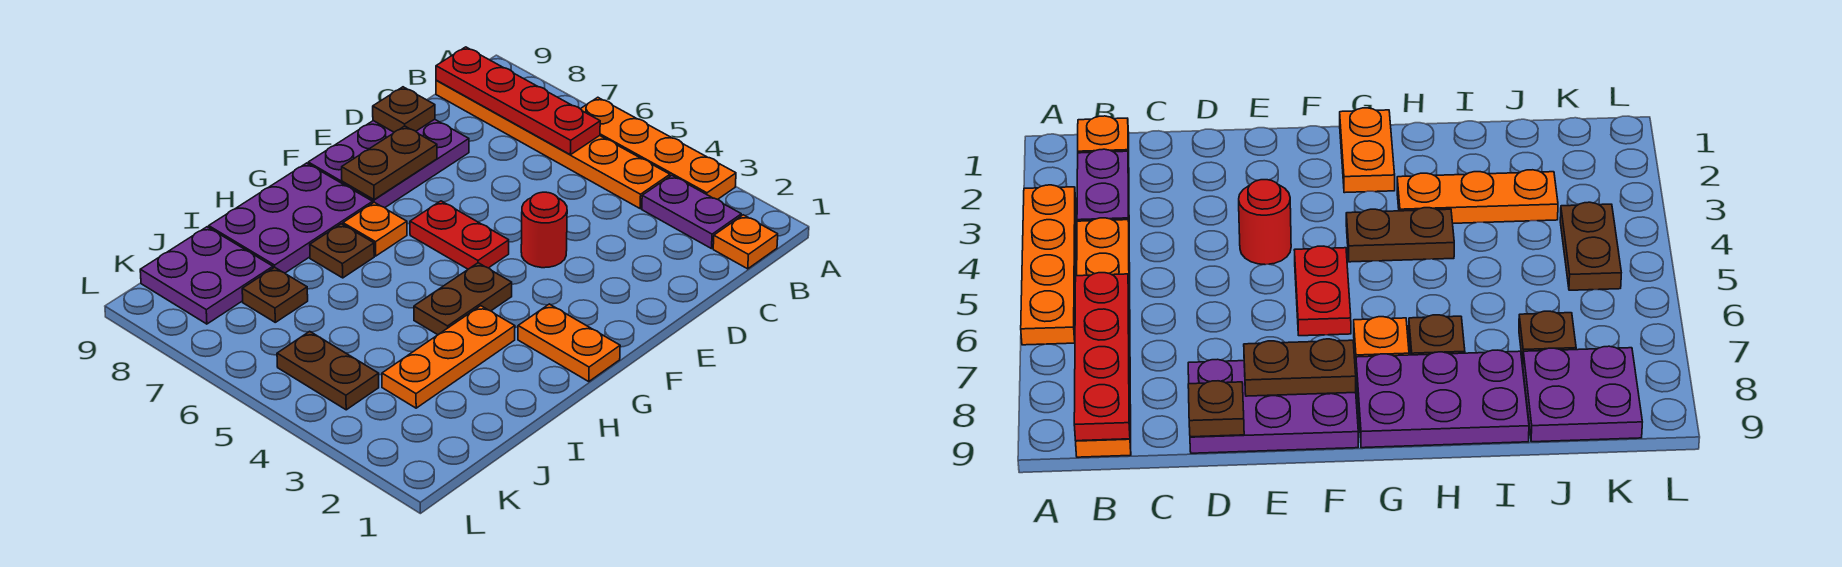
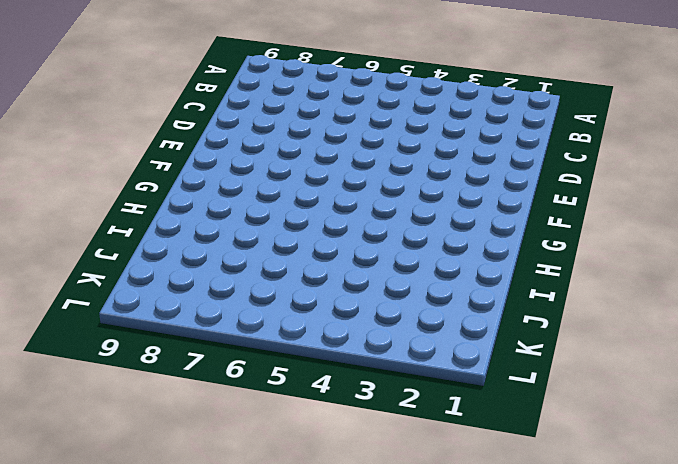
none -> orange plate A3:A6 level 1
none -> orange plate B1 level 1
none -> purple plate B2:B3 level 1

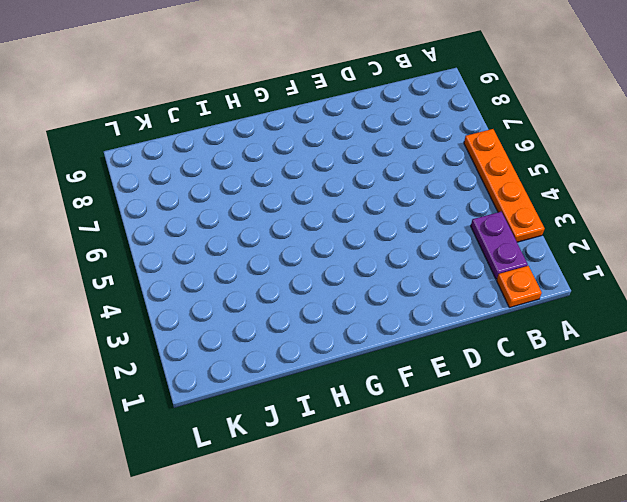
none -> orange plate B4:B9 level 1
none -> purple plate D8:F9 level 1
none -> red round brick E4 level 1

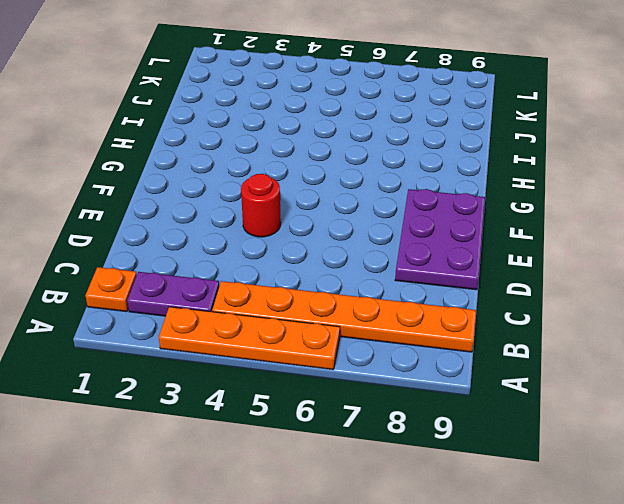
none -> red plate F5:F6 level 1
none -> orange plate G1:G2 level 1
none -> brown plate G4:H4 level 1

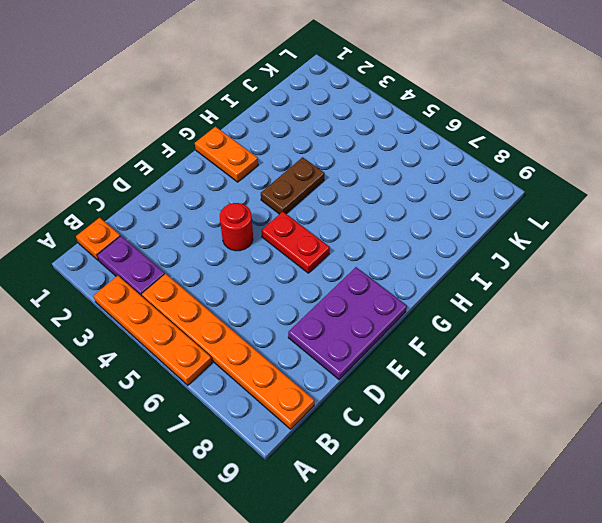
none -> orange plate G7 level 1
none -> purple plate G8:I9 level 1
none -> orange plate H3:J3 level 1

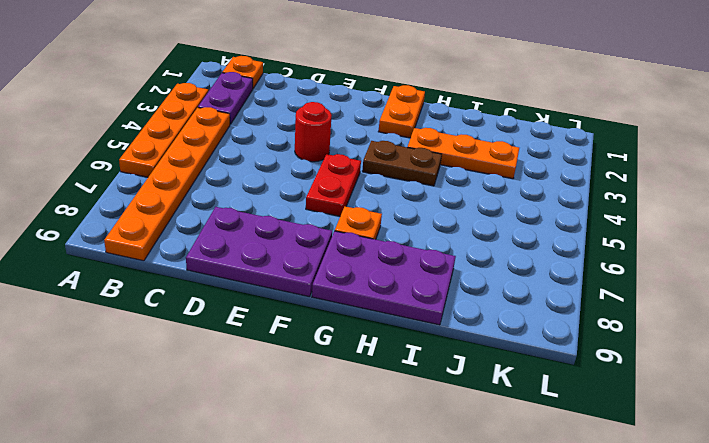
none -> brown plate H7 level 1
none -> brown plate J7 level 1
none -> purple plate J8:K9 level 1

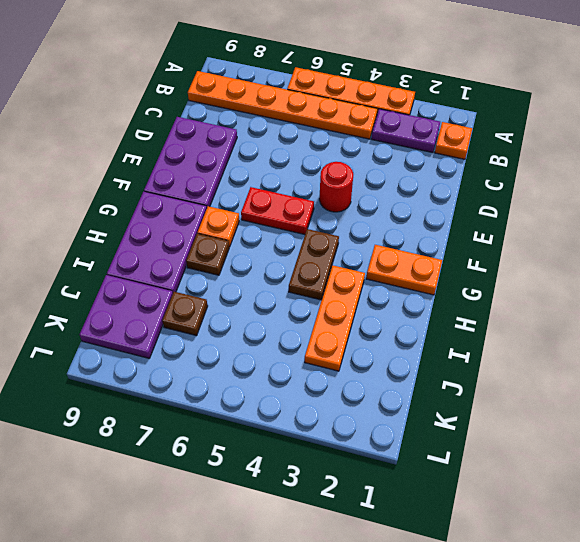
none -> brown plate K4:K5 level 1
none -> red plate B6:B9 level 2
none -> brown plate D9 level 2

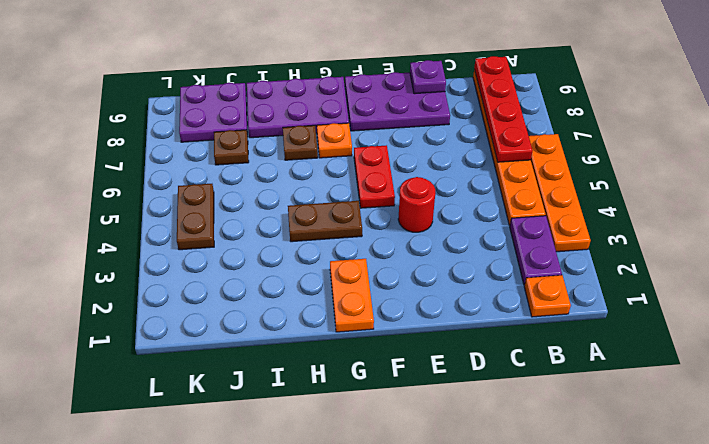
purple plate D9 level 2 -> brown plate D9 level 2
none -> orange plate H3:J3 level 1
none -> brown plate E8:F8 level 2

